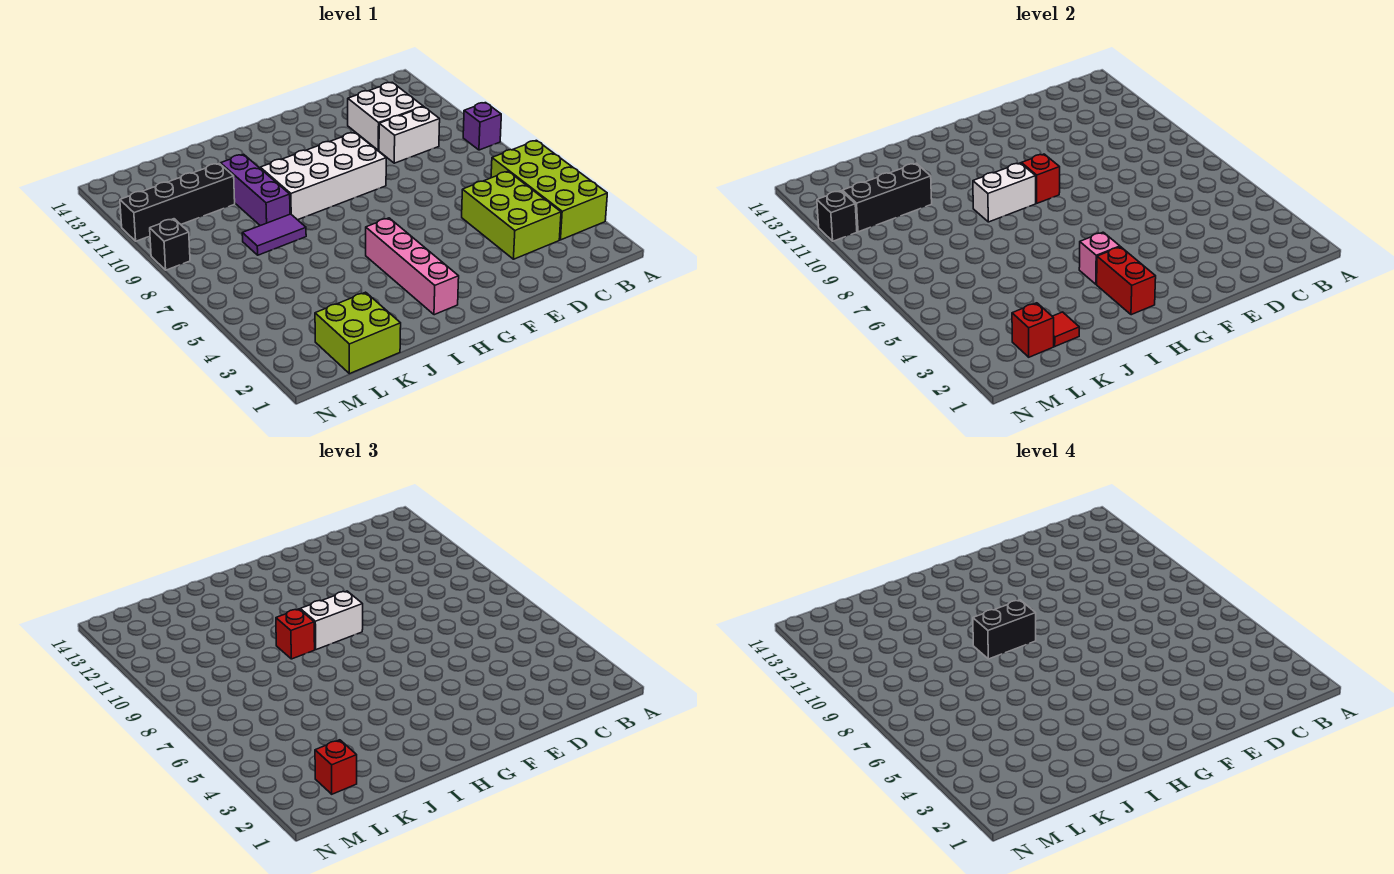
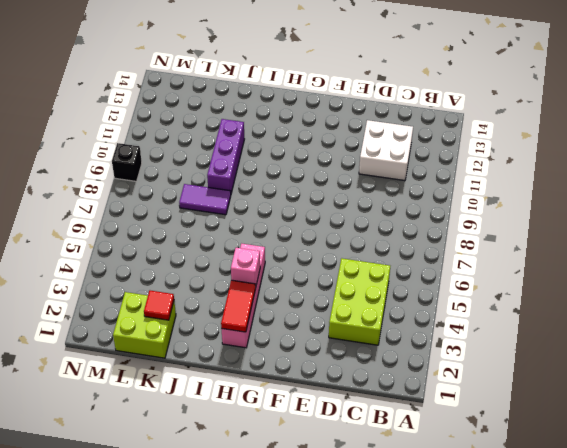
red tile H2:H3 level 2 -> red brick H2:H3 level 2
none -> lime brick A3:B6 level 1
none -> purple brick A9 level 1
none -> white brick C10:D10 level 1

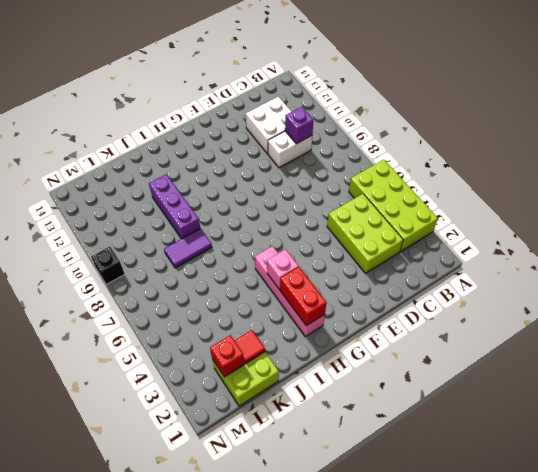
purple brick C10 level 2 -> purple brick A9 level 1
none -> white brick F9:I10 level 1
none -> black brick K11:N11 level 1
none -> red brick G9 level 2

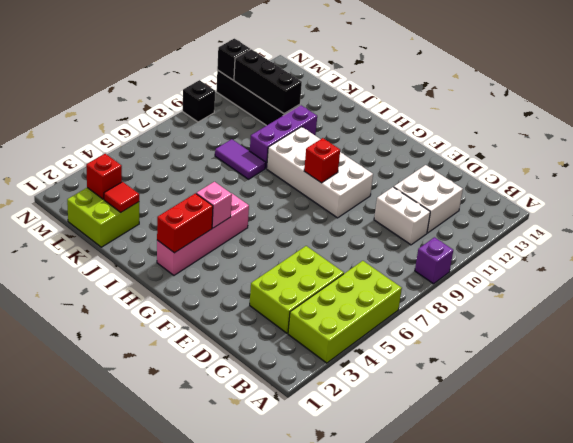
none -> white brick H9:I9 level 2
none -> white brick G9:H9 level 3
none -> red brick I9 level 3

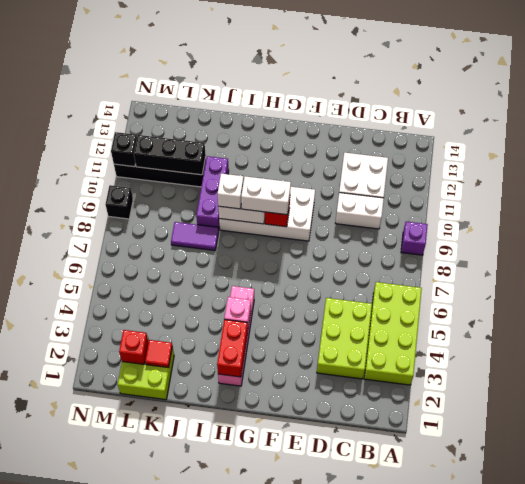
white brick I9 level 3 -> red brick I9 level 3
none -> red brick L2 level 3
none -> black brick H9:I9 level 4

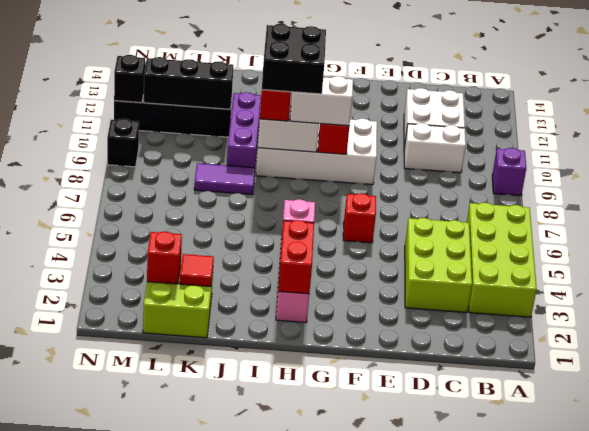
red brick F6 level 1 -> red brick L2 level 3
black brick H9:I10 level 4 -> black brick H9:I9 level 4

